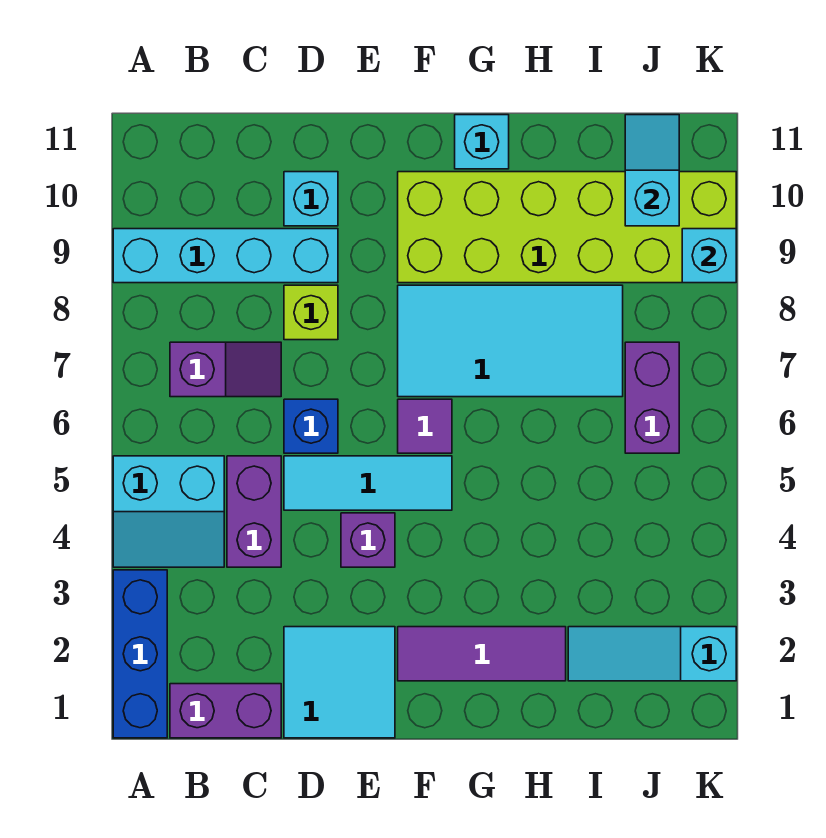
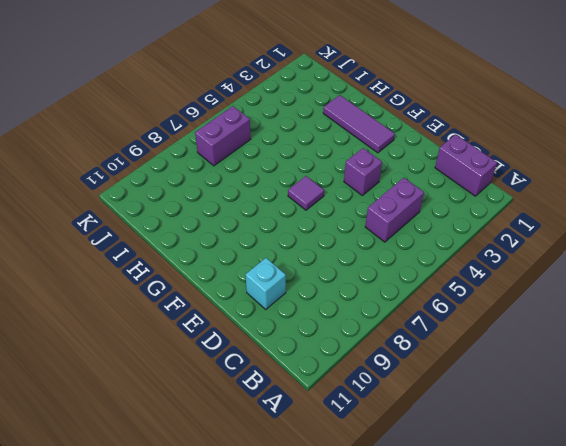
none -> blue brick A1:A3 level 1
none -> cyan slope A4:B5 level 1 top 5
none -> cyan brick A9:D9 level 1

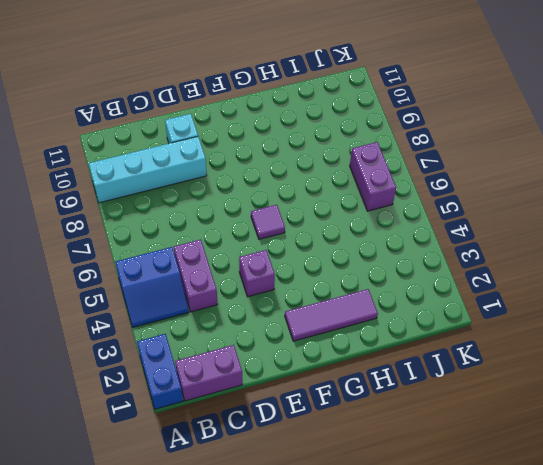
blue brick A1:A2 level 1 -> blue brick A1:A3 level 1
blue slope A4:B5 level 1 top 5 -> cyan slope A4:B5 level 1 top 5
none -> purple slope B7:C7 level 1 top B
none -> cyan tile D1:E2 level 1
none -> cyan tile D5:F5 level 1

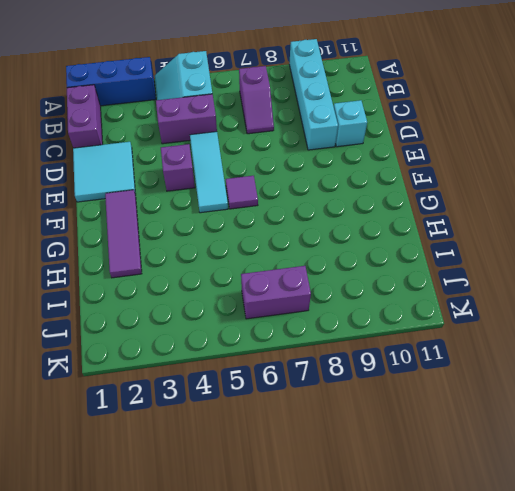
none -> blue brick D6 level 1
none -> lime brick D8 level 1
none -> cyan tile F7:I8 level 1

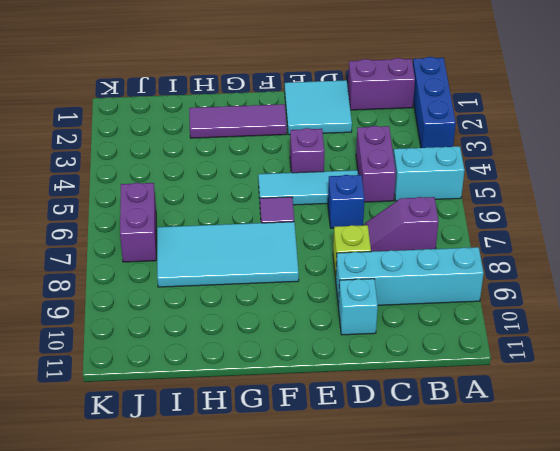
none -> lime brick F9:K10 level 1
none -> cyan brick G11 level 1
none -> cyan slope I2:K2 level 1 top K

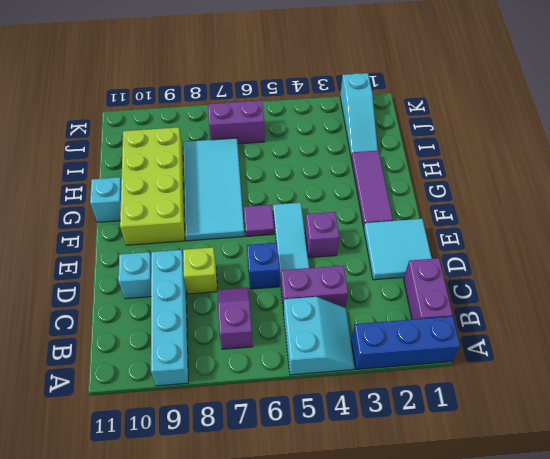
lime brick F9:I10 level 1 -> lime brick F9:K10 level 1
none -> cyan slope J10:J11 level 2 top 10
none -> cyan brick K9 level 2

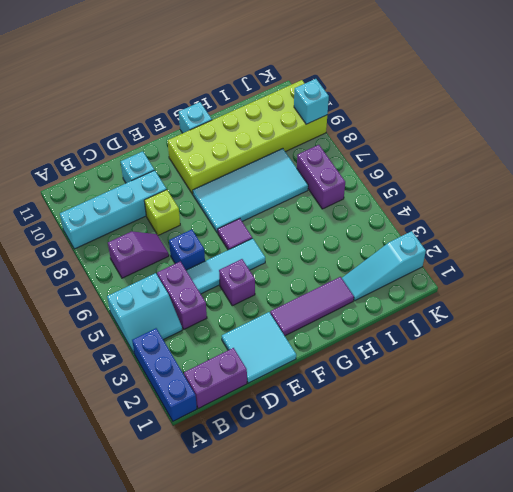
none -> cyan slope J10:J11 level 2 top 10

